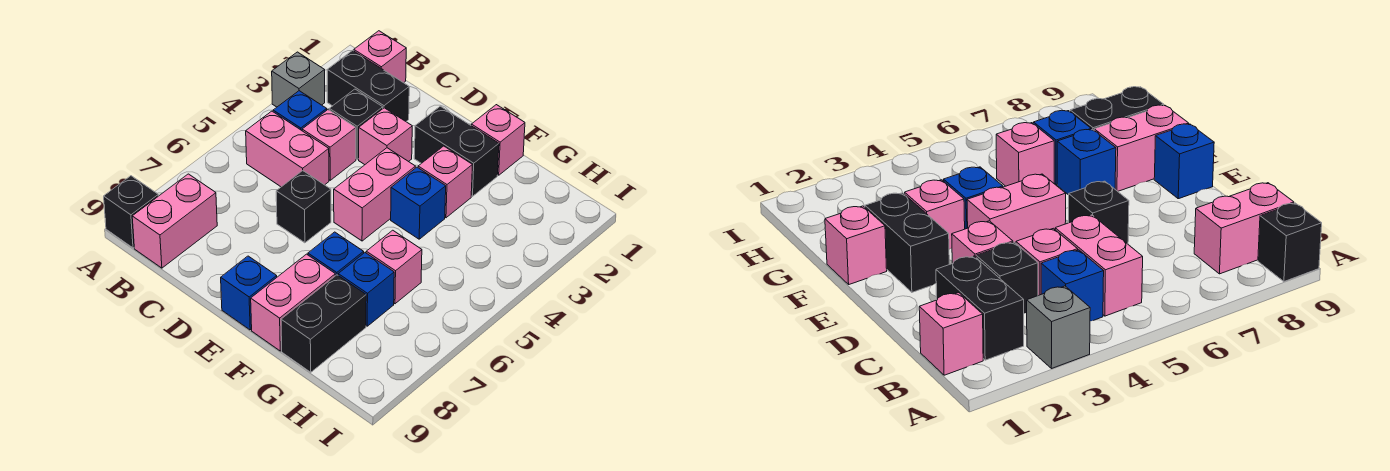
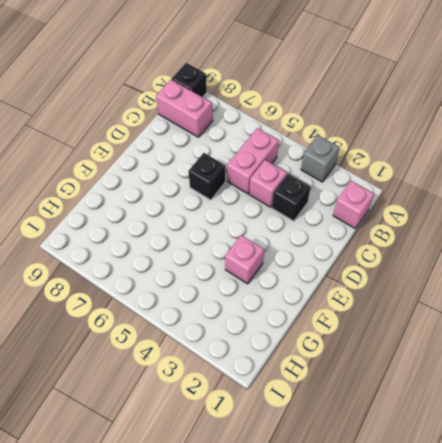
none -> black brick B2:C2 level 1
none -> blue brick B4 level 1
none -> pink brick D3 level 1

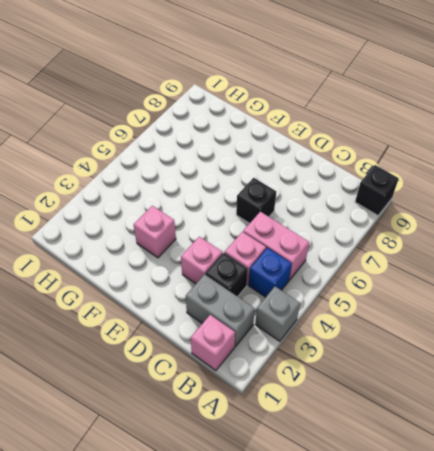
grey brick B2:C2 level 1 -> black brick B2:C2 level 1
none -> pink brick B8:B9 level 1
none -> black brick E2:F2 level 1
none -> pink brick E4:E5 level 1

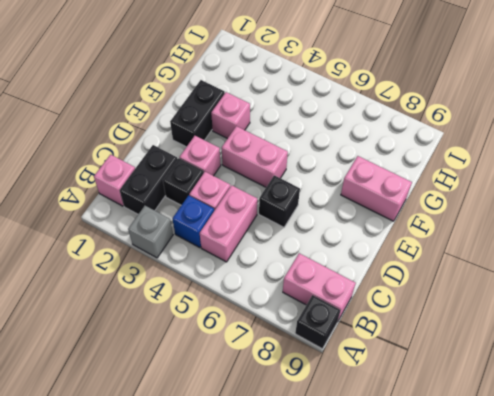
none -> blue brick E9 level 1
none -> pink brick F1 level 1
none -> blue brick F4 level 1

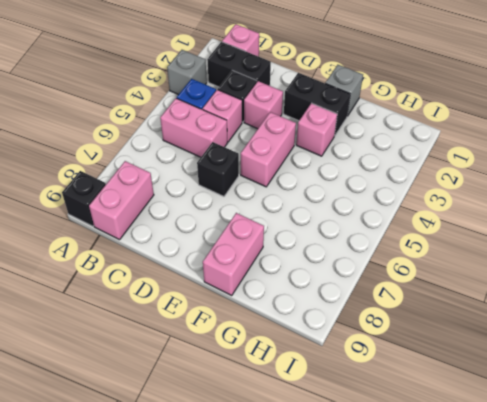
grey brick F1 level 1 -> pink brick F1 level 1
none -> blue brick E9 level 1
none -> blue brick F4 level 1
none -> blue brick F7 level 1

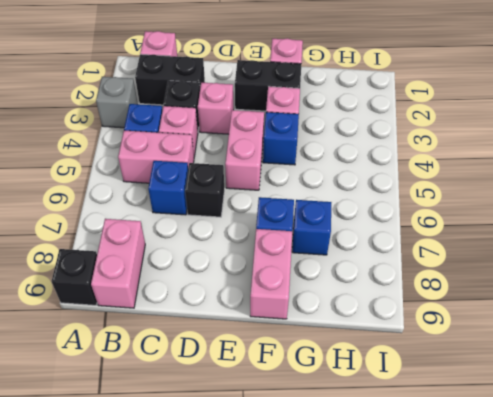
blue brick C6 level 1 -> blue brick E9 level 1
none -> pink brick G6 level 1
none -> black brick G8:G9 level 1

